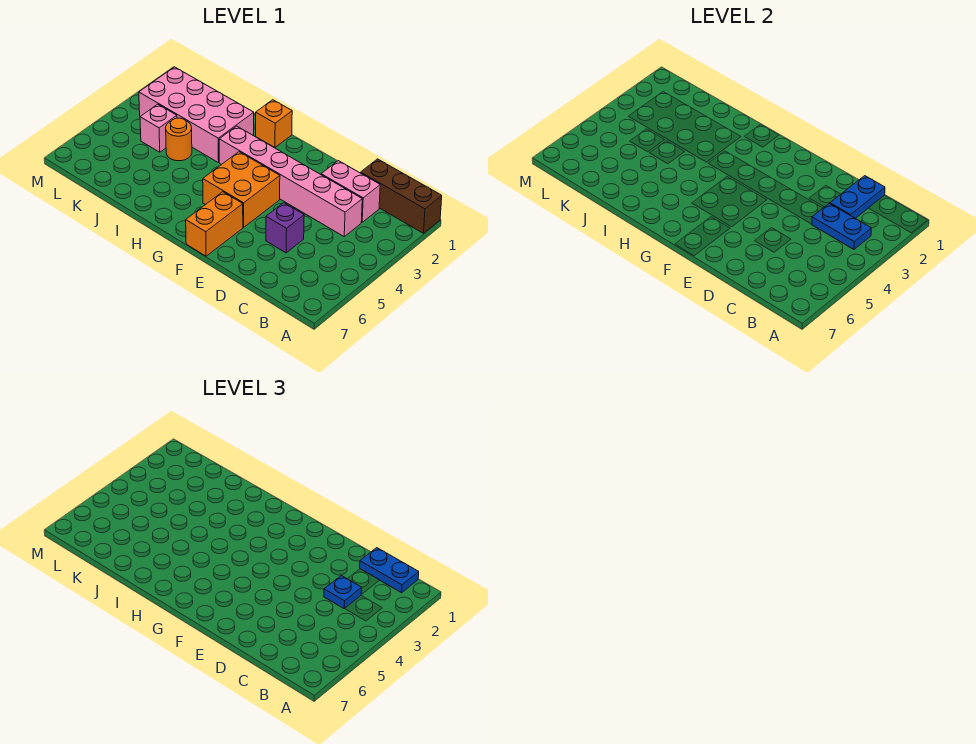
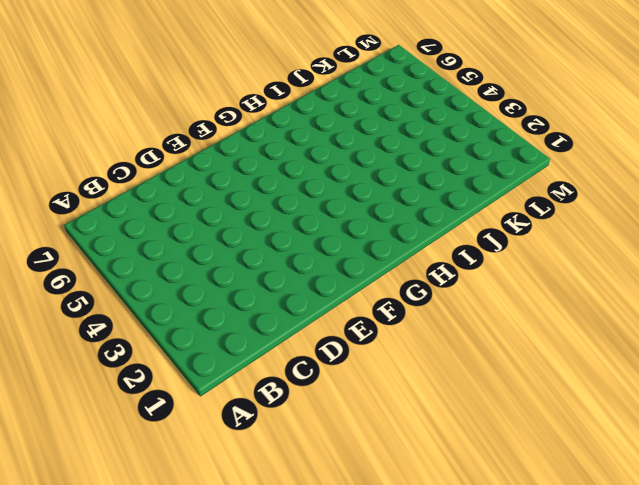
none -> brown brick A1:C1 level 1
none -> pink brick C2:D2 level 1
none -> pink brick C3:H3 level 1

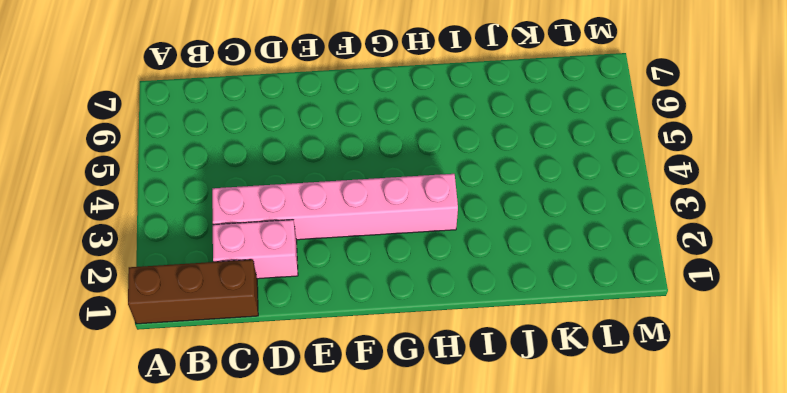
none -> purple brick D5 level 1
none -> orange brick F4:G5 level 1
none -> orange brick F6:F7 level 1

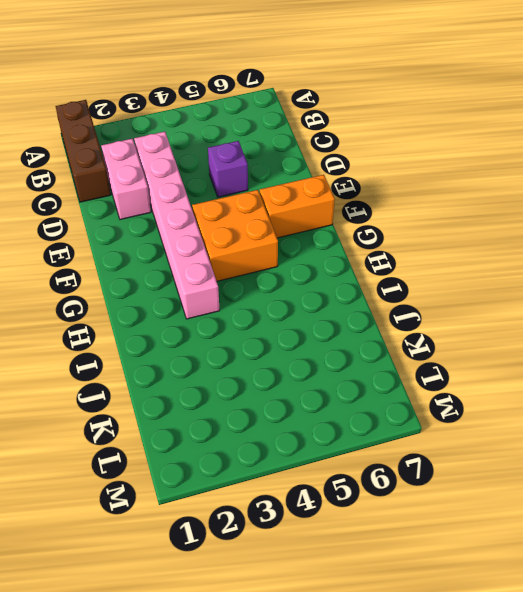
none -> orange brick H1 level 1
none -> pink brick I2:L3 level 1
none -> orange round brick J4 level 1

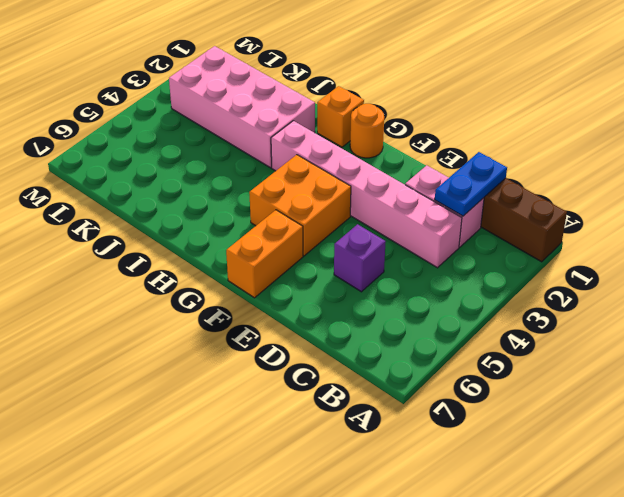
orange round brick G1 level 1 -> orange round brick J4 level 1
none -> pink brick K4 level 1
none -> blue plate B3:C3 level 2
none -> blue plate B1:C1 level 3

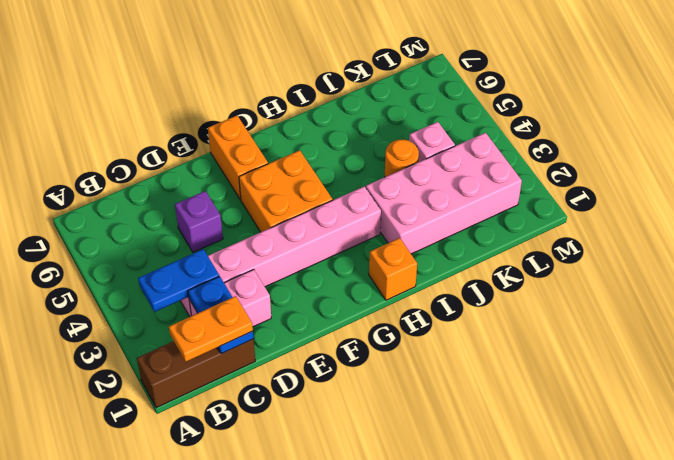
orange plate B1:C1 level 3 -> blue plate B1:C1 level 3
none -> blue plate C3 level 3

